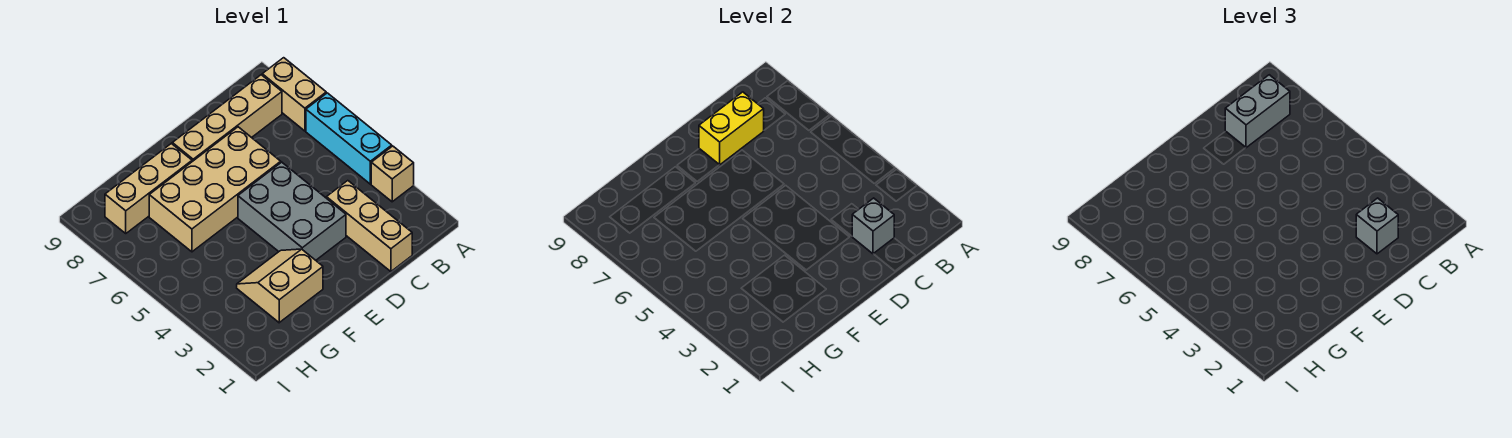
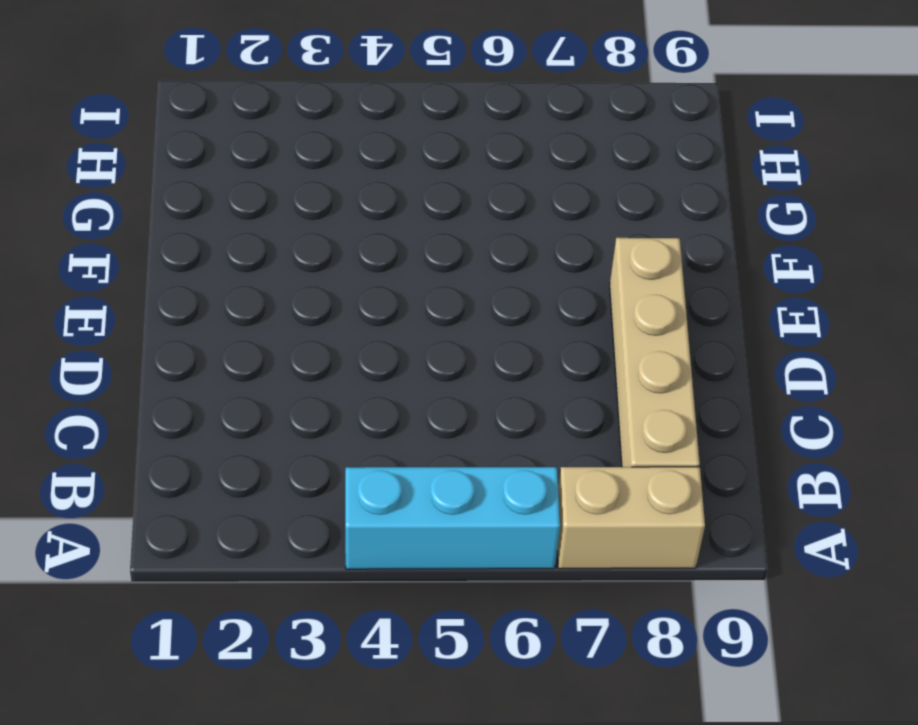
none -> tan brick A3 level 1
none -> tan brick C1:C3 level 1
none -> grey brick D3:E5 level 1

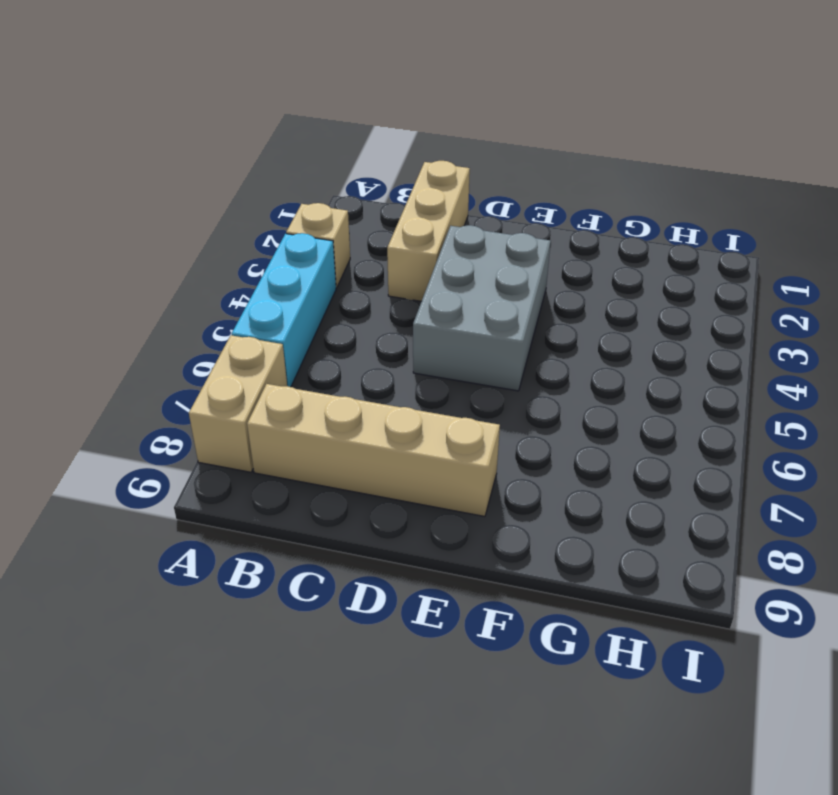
none -> tan brick D6:G7 level 1
none -> tan slope F2:G3 level 1 top 2
none -> tan brick F8:H8 level 1

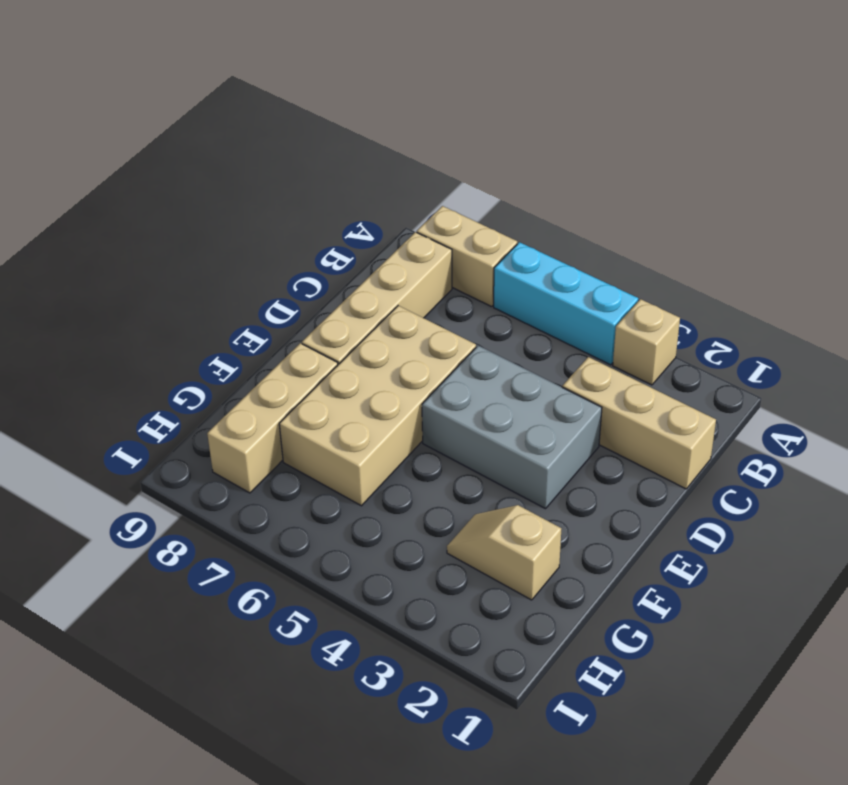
tan slope G2:G3 level 1 top 2 -> tan slope F2:G3 level 1 top 2
none -> grey brick C2 level 2
none -> yellow brick C8:D8 level 2
none -> grey brick B8:C8 level 3

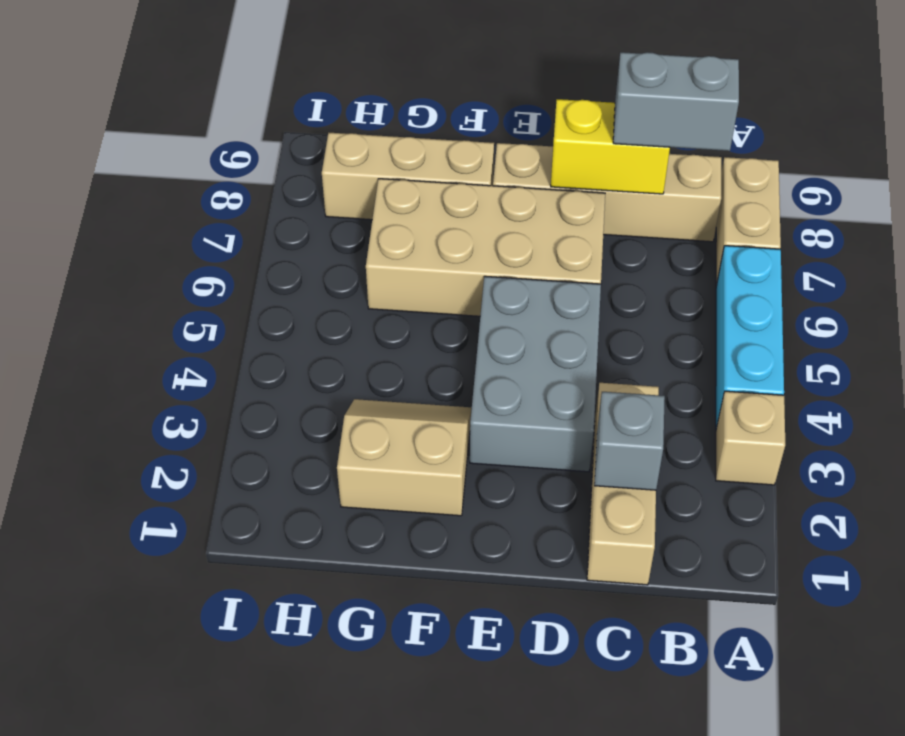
none -> grey brick C2 level 3

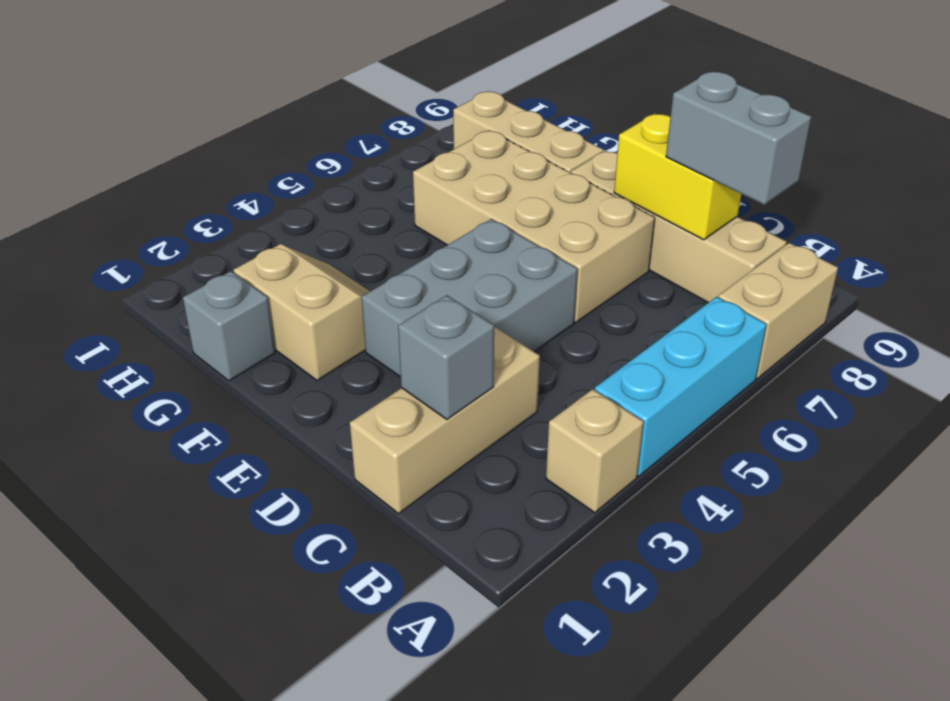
grey brick G1 level 1 -> grey brick C2 level 3

